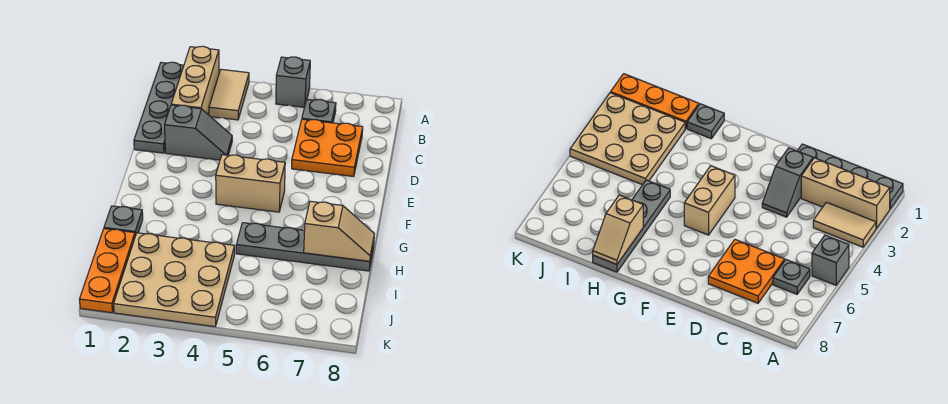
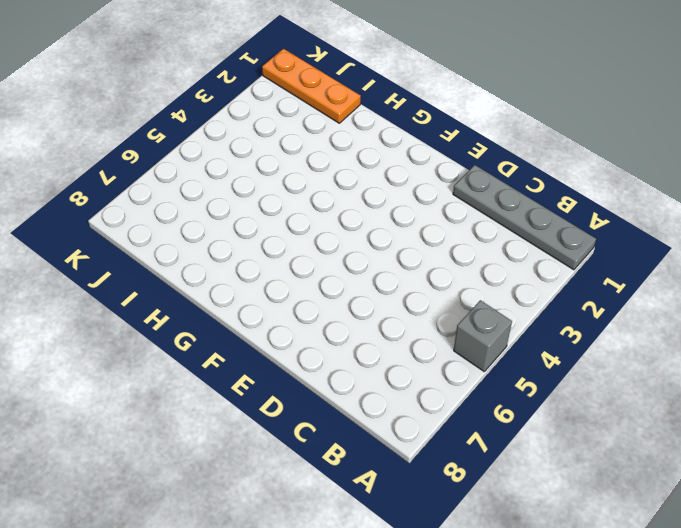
none -> tan brick A2:C2 level 1
none -> tan tile A3:B3 level 1
none -> grey plate B6 level 1

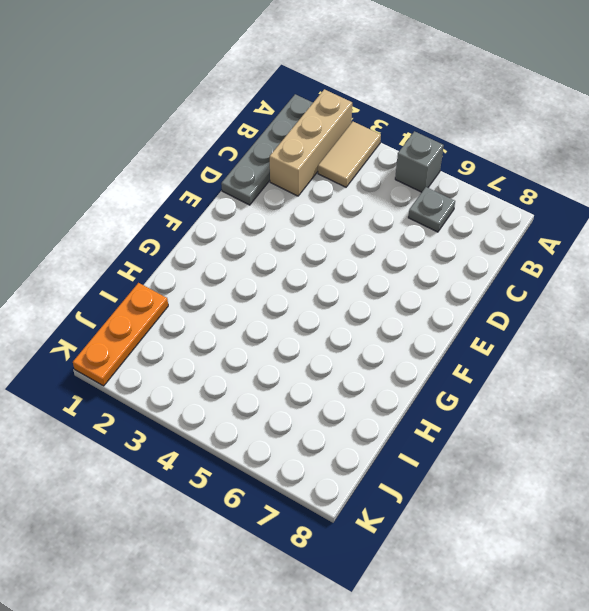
none -> orange plate C6:D7 level 1
none -> grey slope D2:D3 level 1 top 2
none -> tan brick F4:F5 level 1

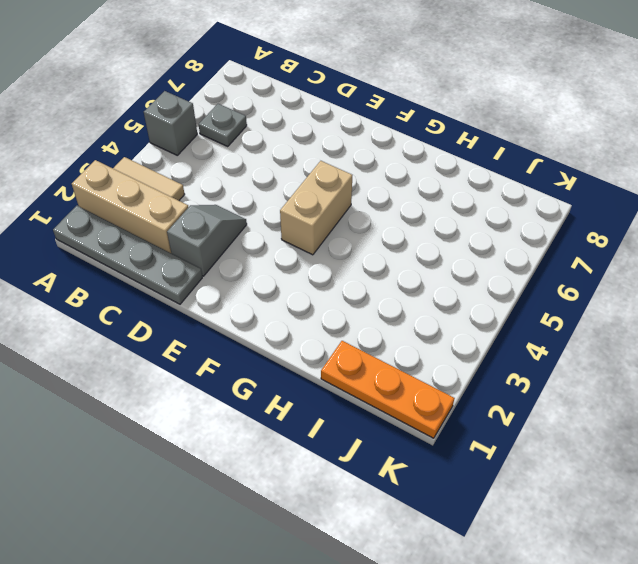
none -> orange plate C6:D7 level 1
none -> grey plate H1 level 1
none -> grey plate H5:H8 level 1

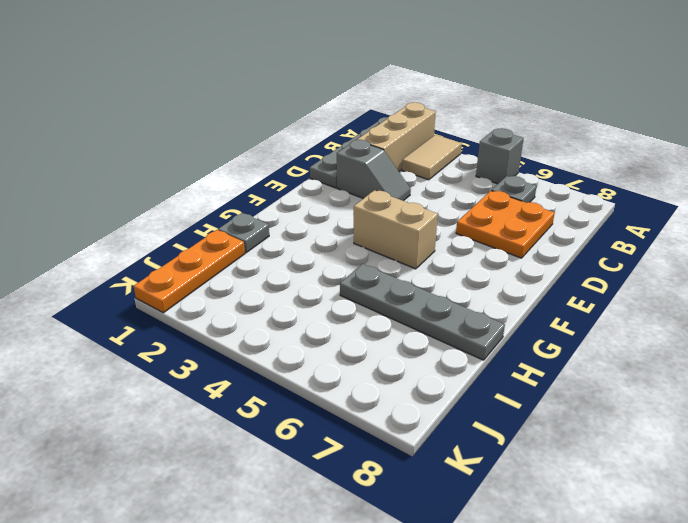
none -> tan plate I2:K4 level 1
none -> tan slope H7:H8 level 2 top 7

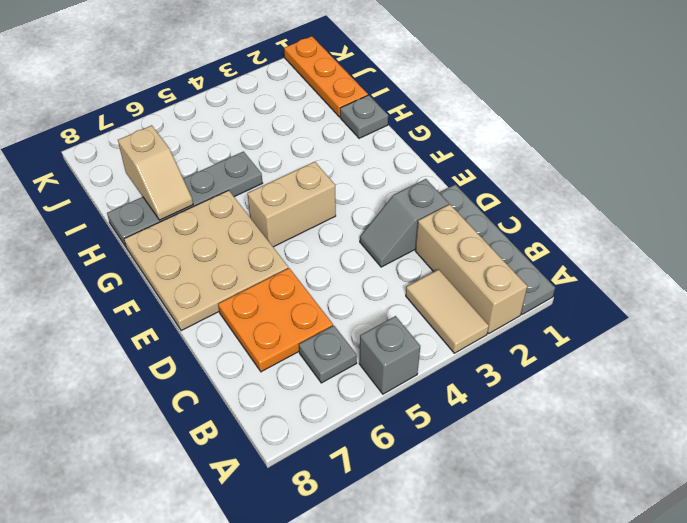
tan plate E6:G8 level 1 -> tan plate I2:K4 level 1
tan slope H7:I7 level 2 top I -> tan slope H7:H8 level 2 top 7

